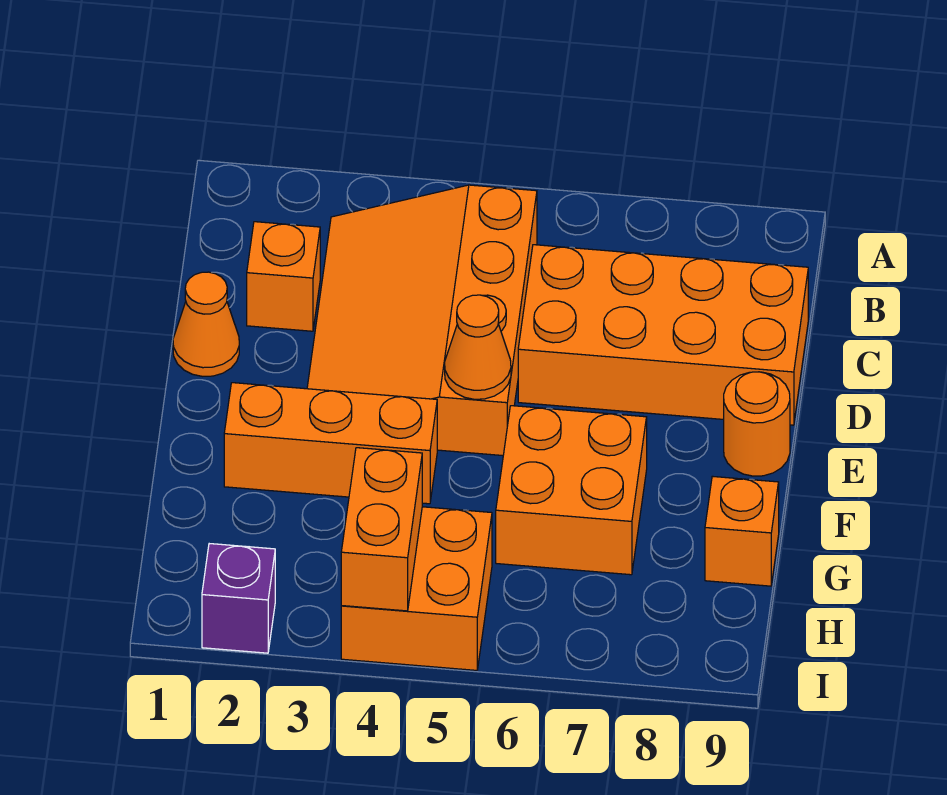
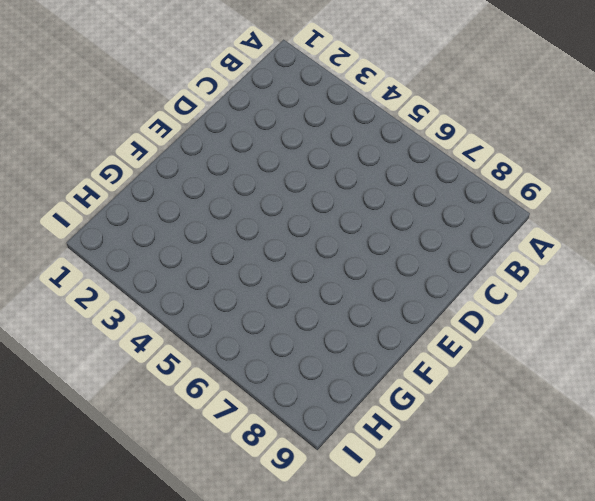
none -> orange slope B3:E5 level 1 top 5
none -> orange brick C2 level 1
none -> orange brick C6:D9 level 1

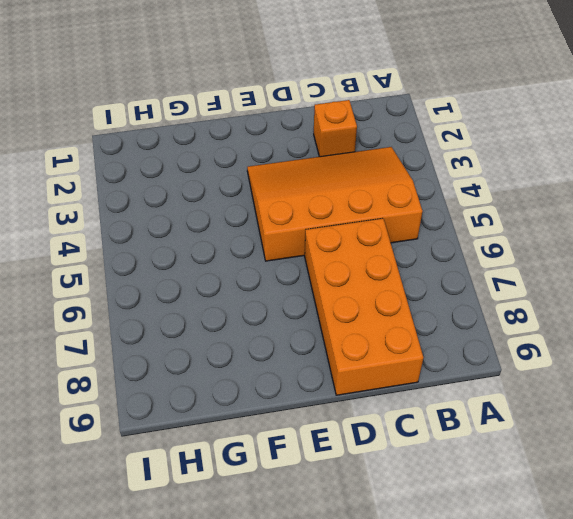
none -> orange cone D1 level 1
none -> orange round brick E9 level 1
none -> orange brick F2:F4 level 1

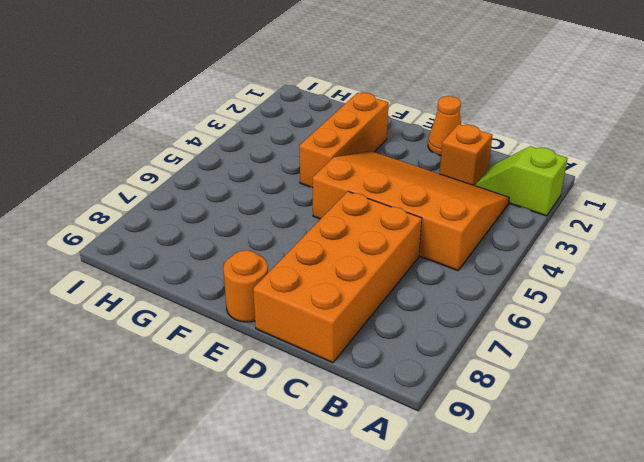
lime slope A2:B2 level 1 top A -> none
none -> orange brick F6:G7 level 1
none -> orange brick G9 level 1
none -> orange brick H4:I5 level 1

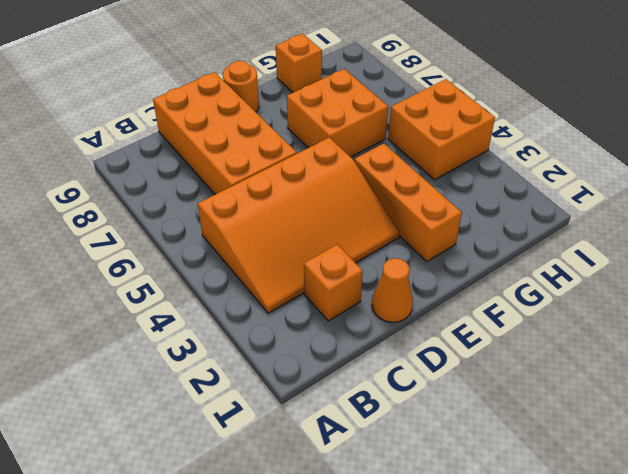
none -> purple brick I2 level 1
none -> orange cone E5 level 2
none -> orange brick H4:I4 level 2

